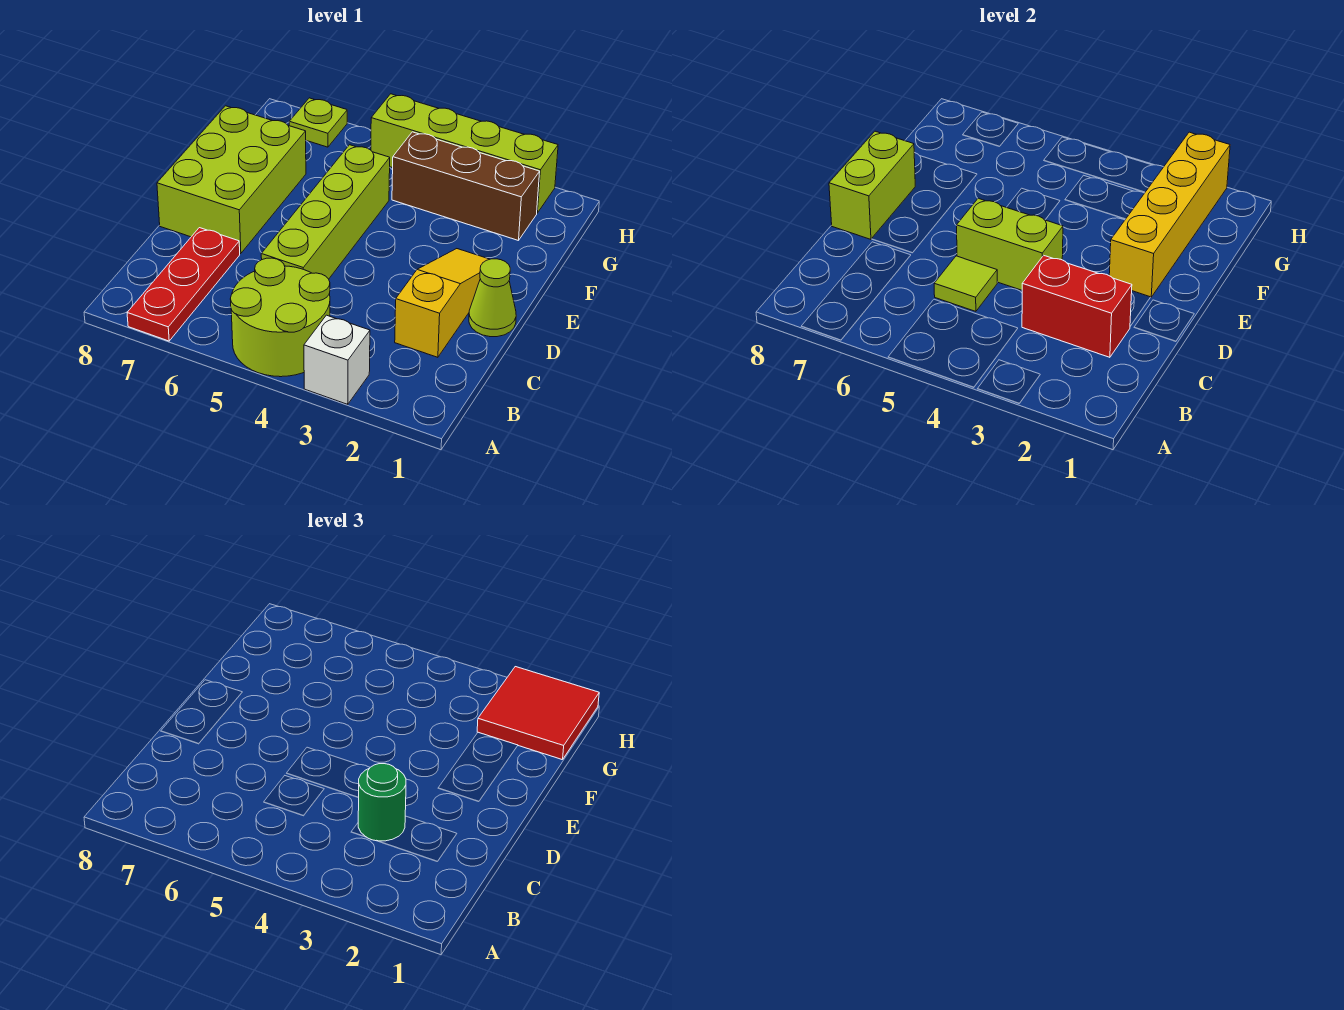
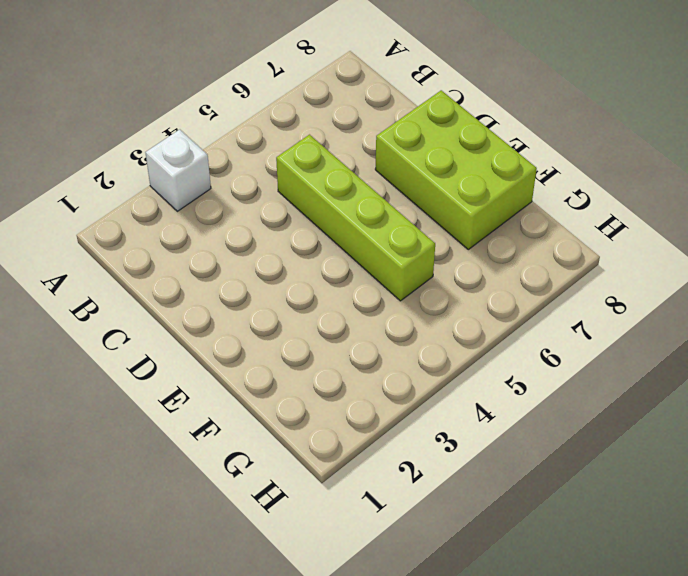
none -> lime round brick A4:B5 level 1
none -> red plate A7:C7 level 1
none -> yellow slope C2:E2 level 1 top C

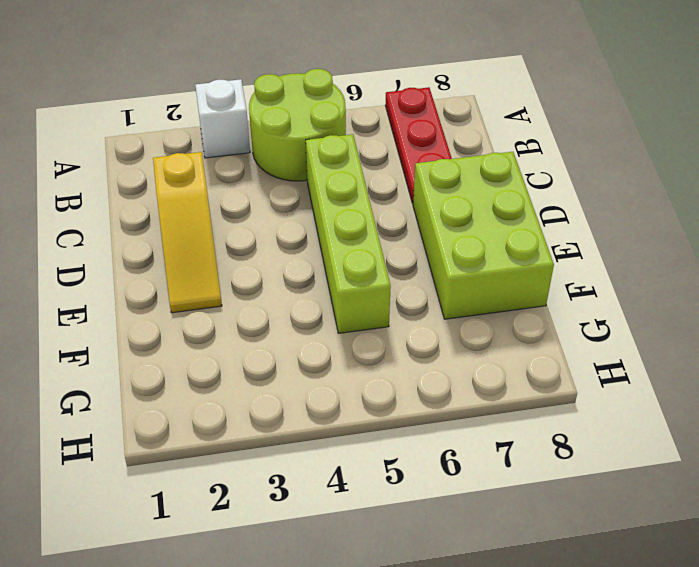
none -> lime cone D1 level 1
none -> brown brick G2:G4 level 1
none -> lime brick H2:H5 level 1

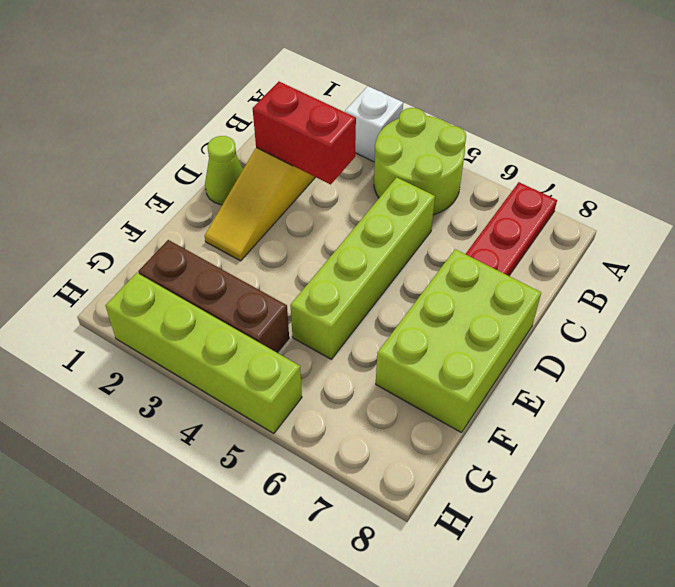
none -> lime plate H7 level 1
none -> lime tile C5 level 2
none -> lime brick D4:D5 level 2

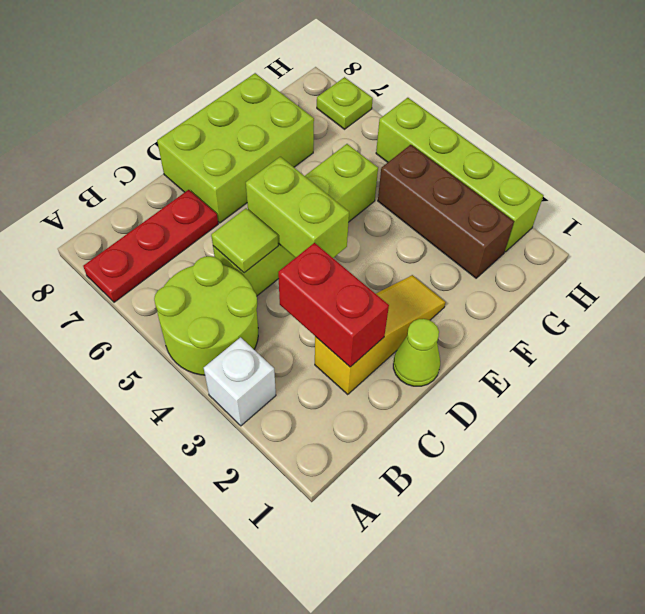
none -> lime brick D8:E8 level 2
none -> yellow brick E2:H2 level 2
none -> green round brick C3 level 3

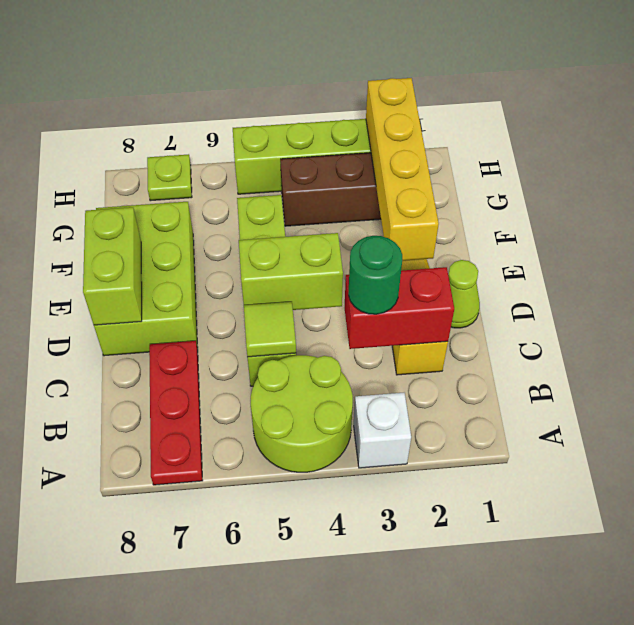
none -> red tile G1:H2 level 3

